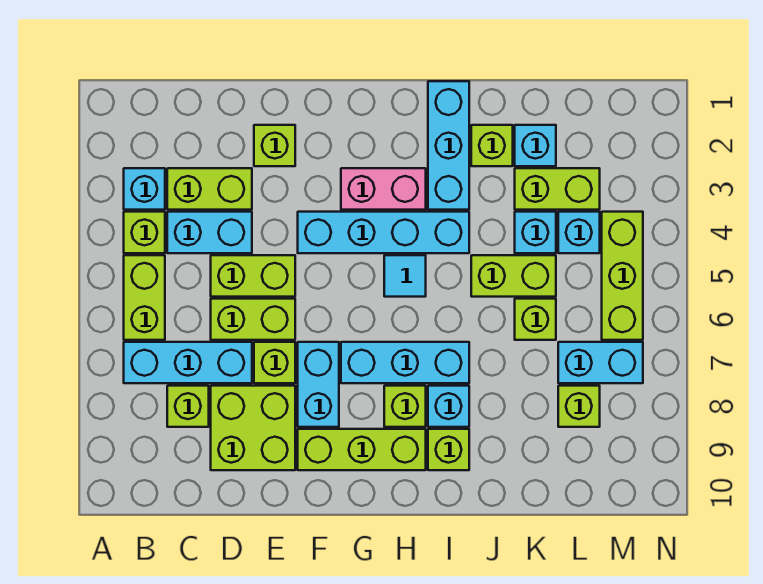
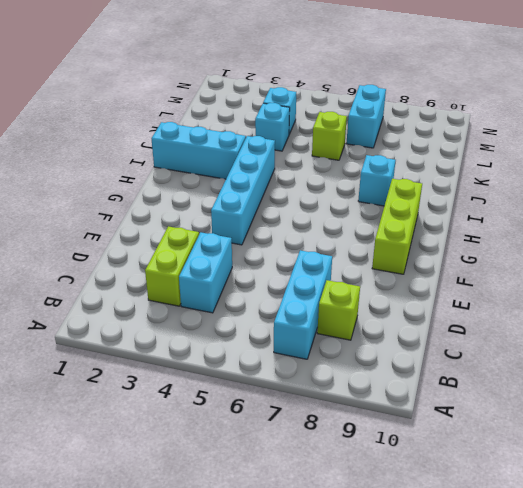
none -> cyan brick B3 level 1
none -> lime brick B4 level 1
none -> lime brick B5:B6 level 1
none -> lime brick D5:E5 level 1

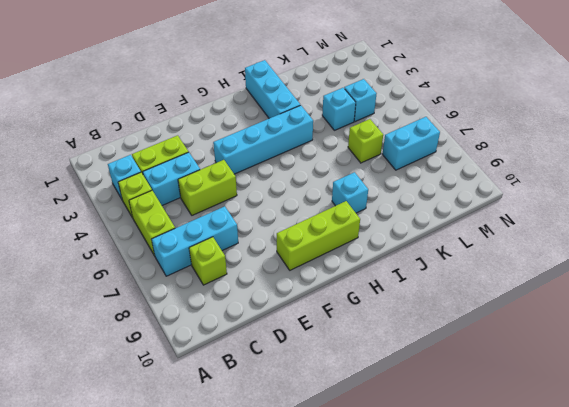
none -> lime brick D6:E6 level 1
none -> lime brick D8:E9 level 1
none -> lime brick E2 level 1
none -> lime brick E7 level 1

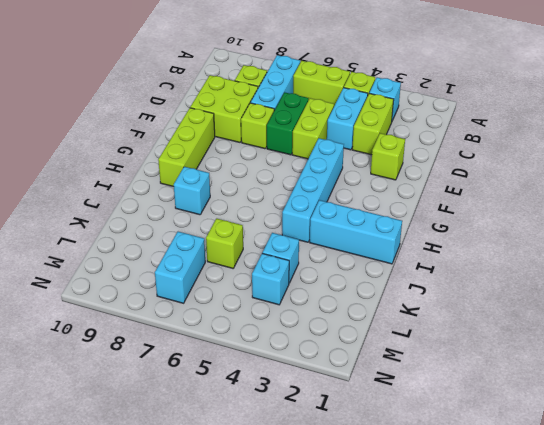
green brick D6:E6 level 1 -> lime brick D6:E6 level 1
none -> cyan brick F7:F8 level 1
none -> pink brick G3:H3 level 1
none -> cyan brick G7:I7 level 1
none -> cyan tile H5 level 1

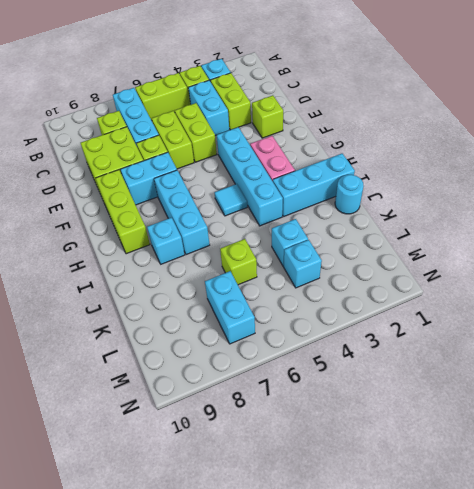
cyan round brick J1 level 1 -> none
none -> lime brick H8 level 1
none -> lime brick I9 level 1
none -> lime brick J2 level 1
none -> lime brick J5:K5 level 1

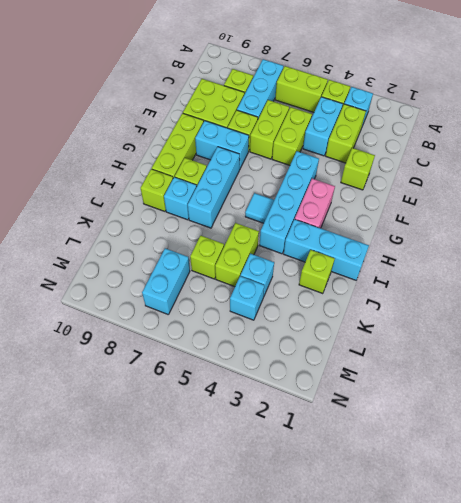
none -> cyan brick K2 level 1
none -> lime brick K3:L3 level 1
none -> lime brick L8 level 1
none -> lime brick M4:M6 level 1

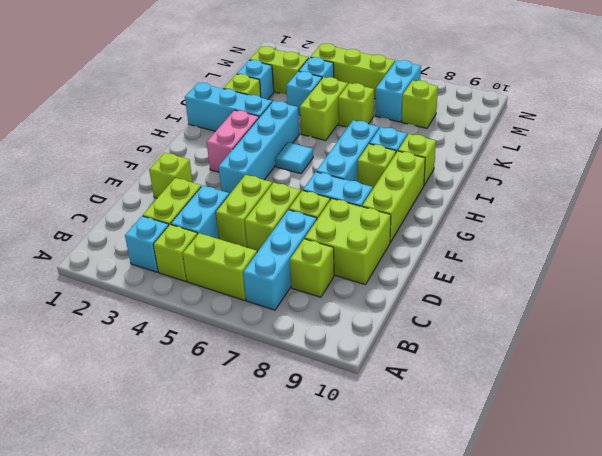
lime brick L2:L3 level 1 -> lime brick K3:L3 level 1

